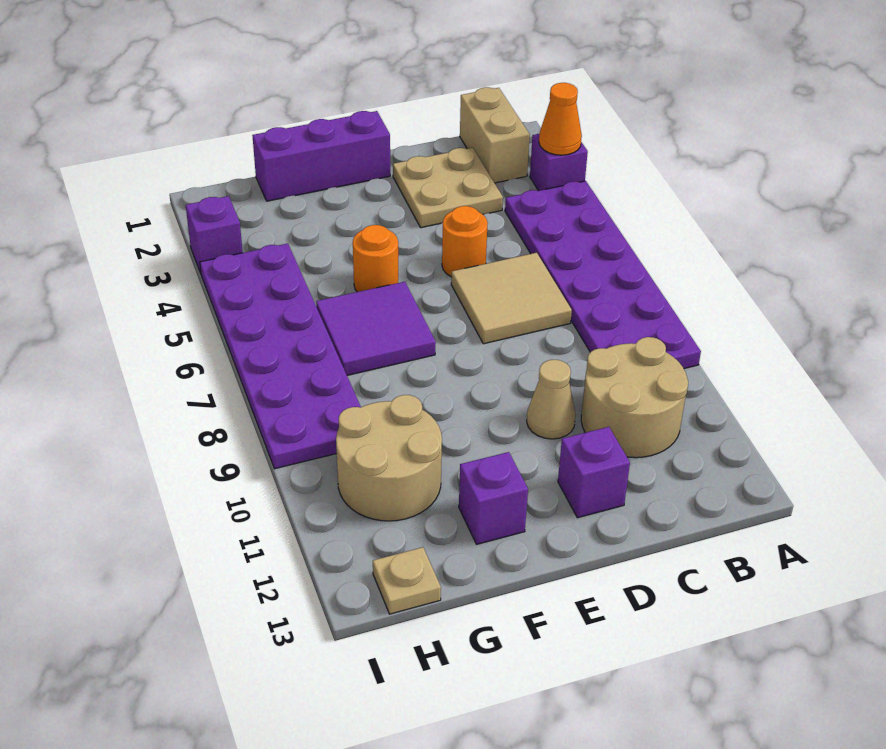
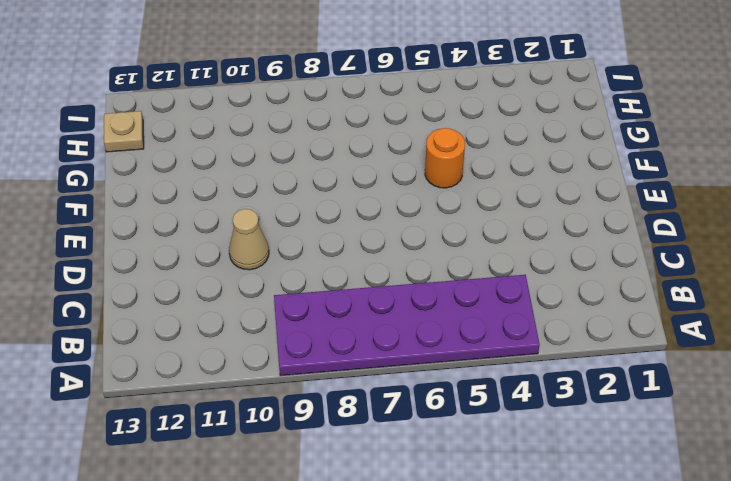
none -> purple brick A3 level 1
none -> tan brick B1:B2 level 1
none -> tan round brick B10:C11 level 1

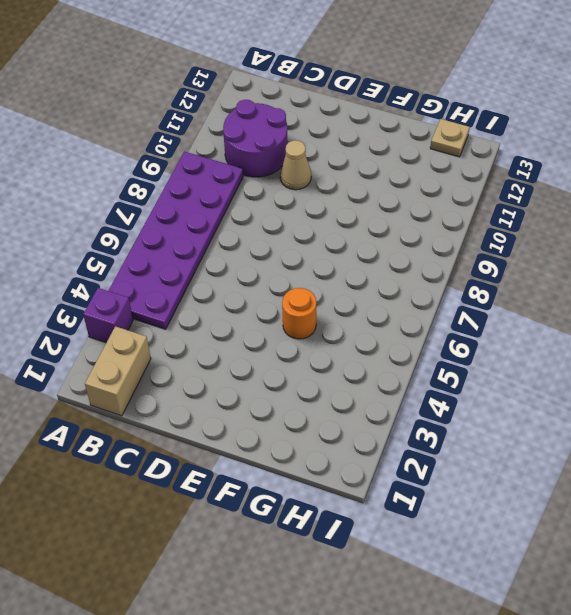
purple round brick B10:C11 level 1 -> tan round brick B10:C11 level 1
none -> tan plate C2:D3 level 1
none -> tan tile C6:D7 level 1
none -> orange round brick D5 level 1

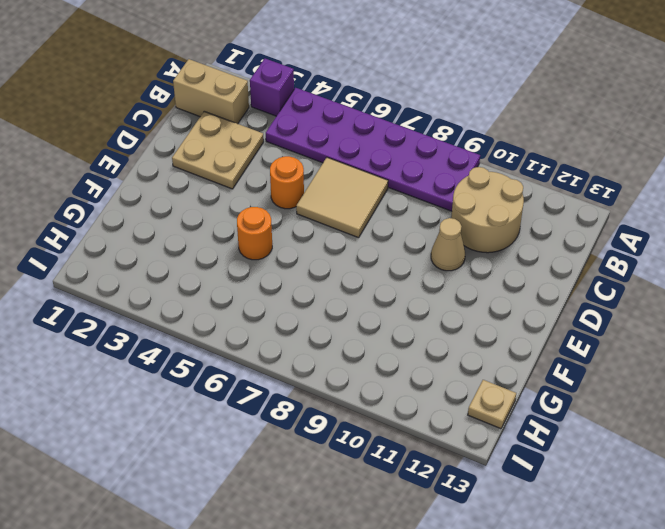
none -> purple brick D12 level 1
none -> purple brick E1:G1 level 1
none -> purple tile F6:G7 level 1

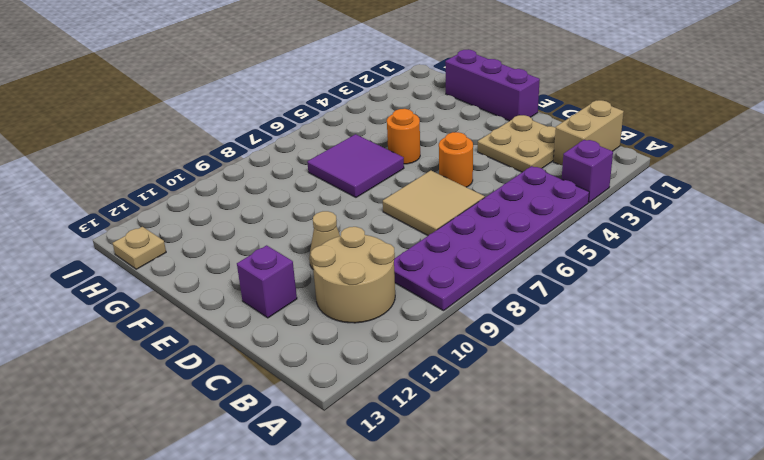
none -> purple brick F12 level 1
none -> tan round brick G10:H11 level 1
none -> purple plate H4:I9 level 1

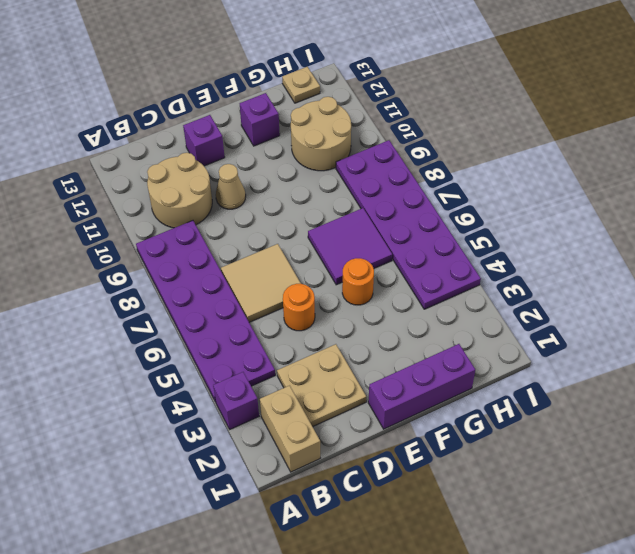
none -> purple brick I3 level 1
none -> orange cone A3 level 2

